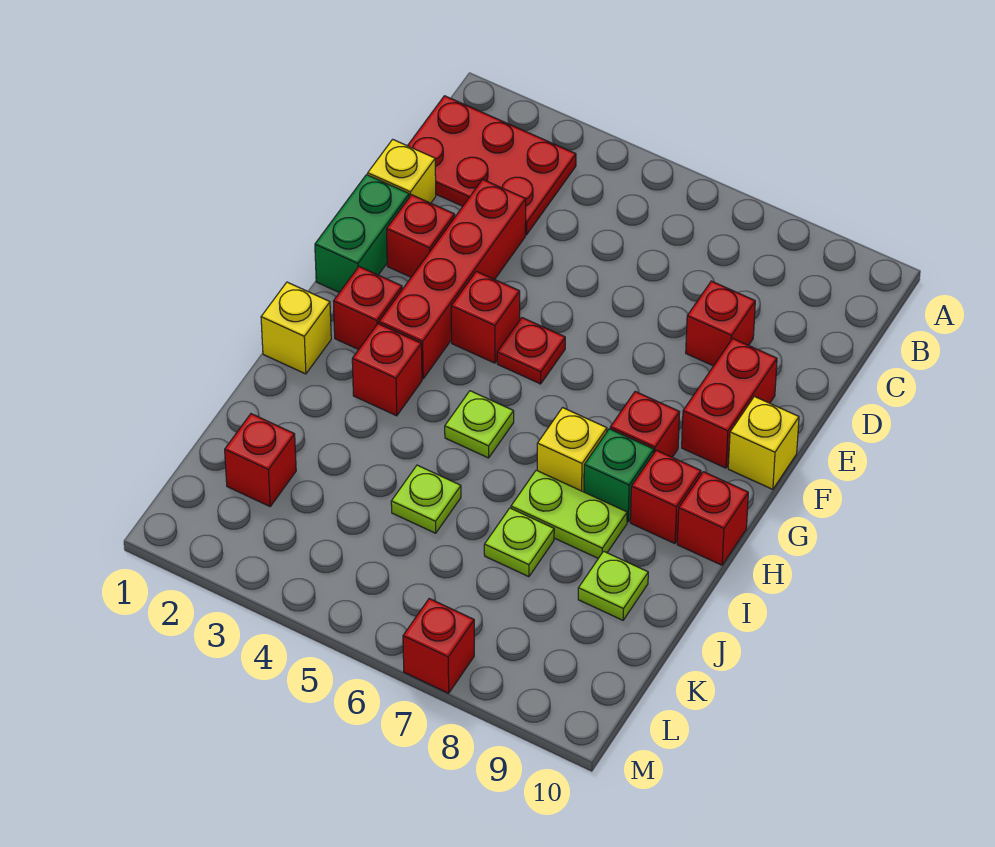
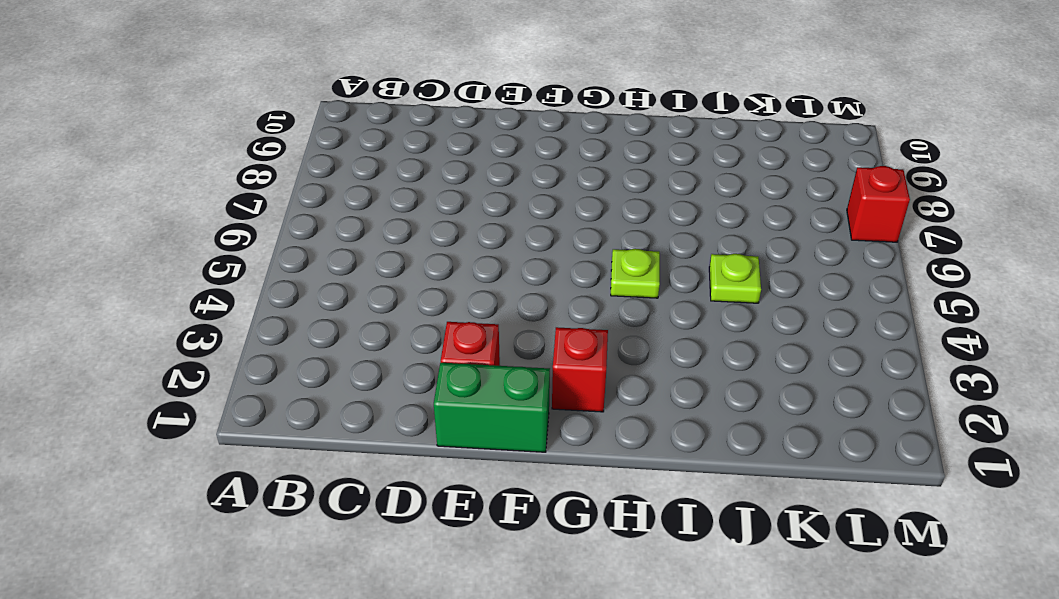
none -> red plate B1:C3 level 1
none -> yellow brick D1 level 1
none -> red brick D3:G3 level 1

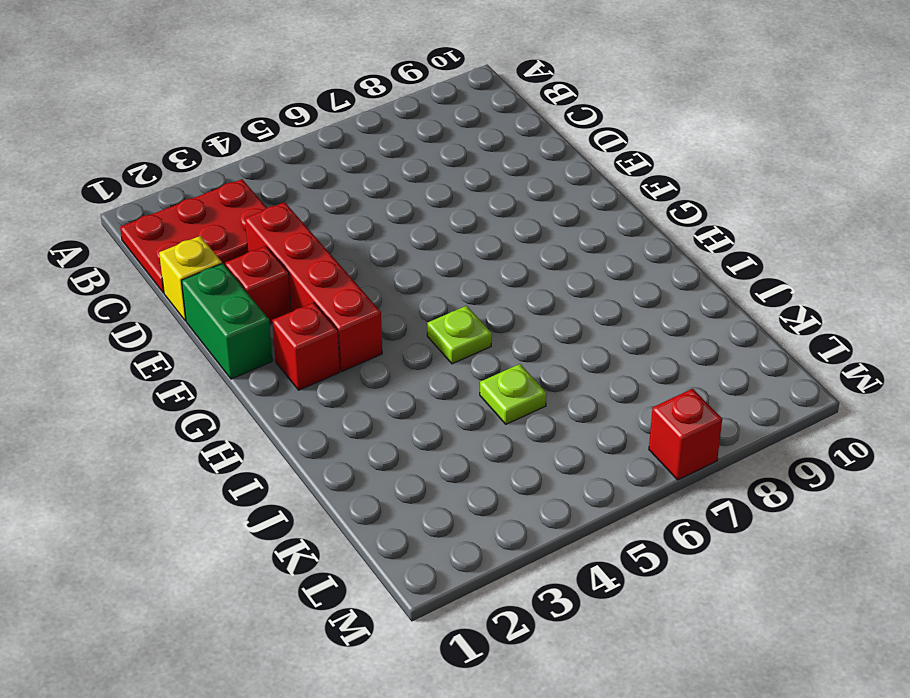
none -> red brick D8 level 1
none -> red brick E9:F9 level 1
none -> red brick F4 level 1

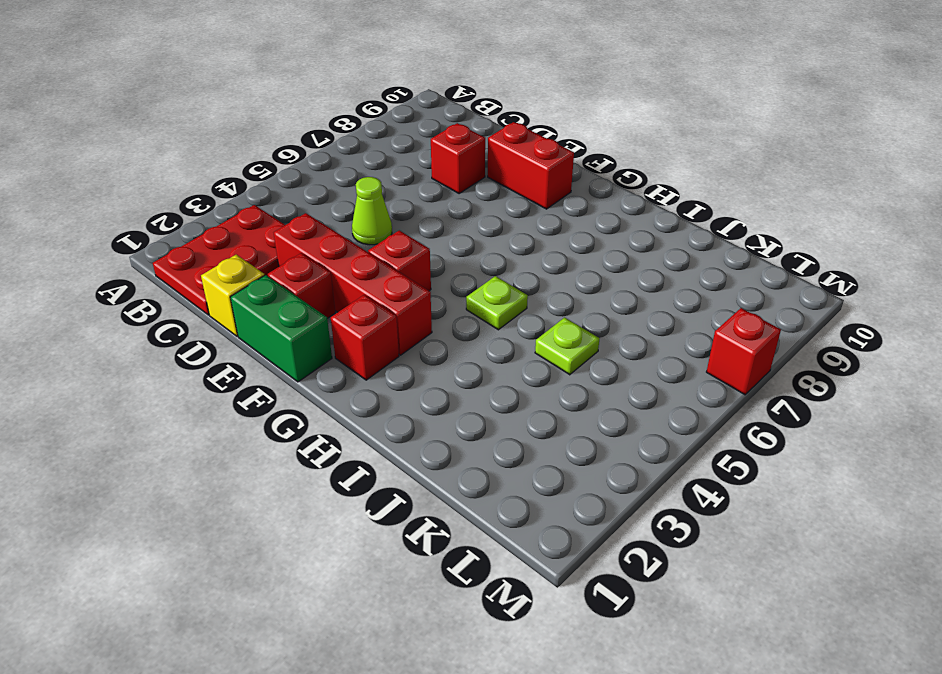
lime cone D5 level 1 -> none
none -> red plate F5 level 1
none -> yellow brick F10 level 1
none -> red brick G8 level 1

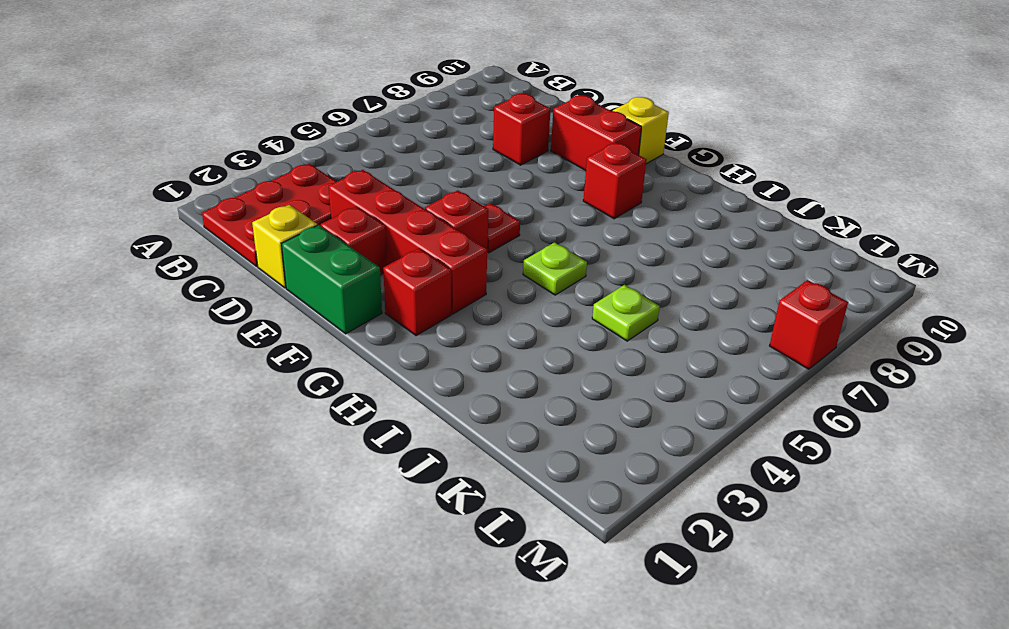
none -> yellow brick H1 level 1
none -> red brick H3 level 1
none -> yellow brick H7 level 1

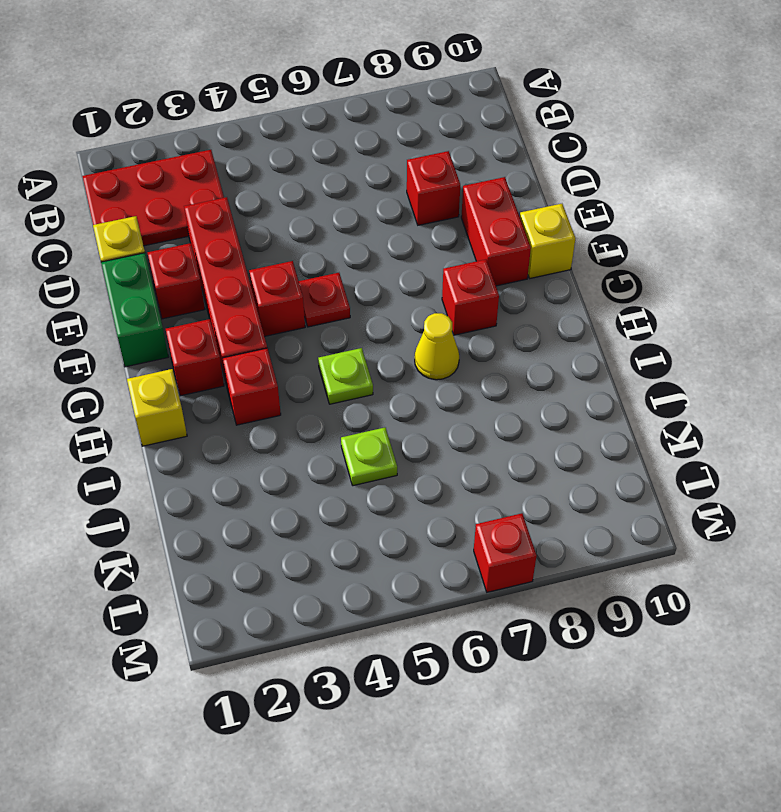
yellow cone H7 level 1 -> yellow brick H7 level 1
none -> green brick H8 level 1
none -> red brick H9 level 1
none -> red brick H10 level 1

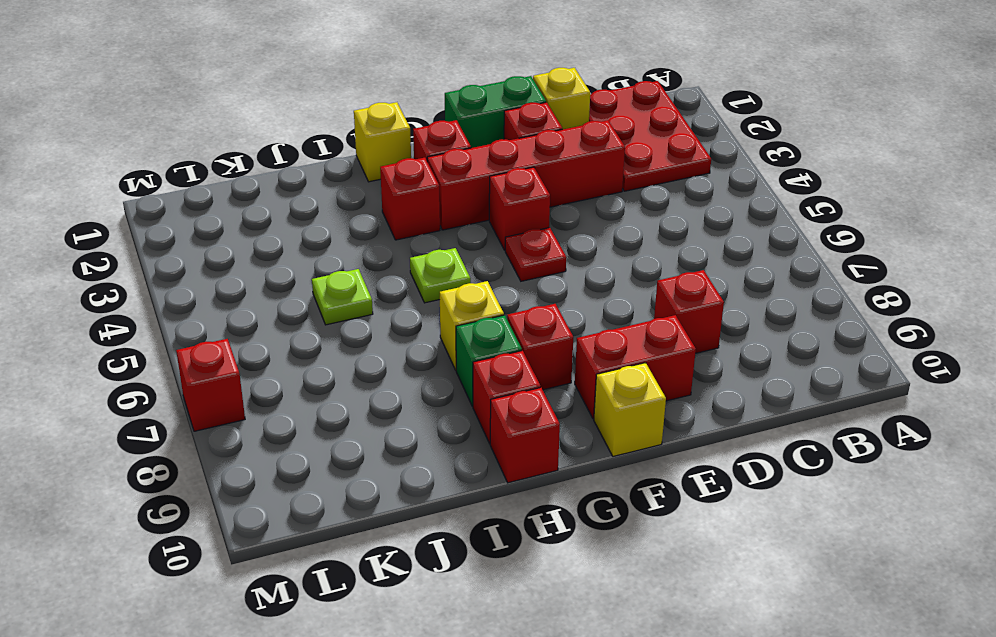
none -> lime plate I7:I8 level 1
none -> lime plate J7 level 1
none -> lime plate J9 level 1

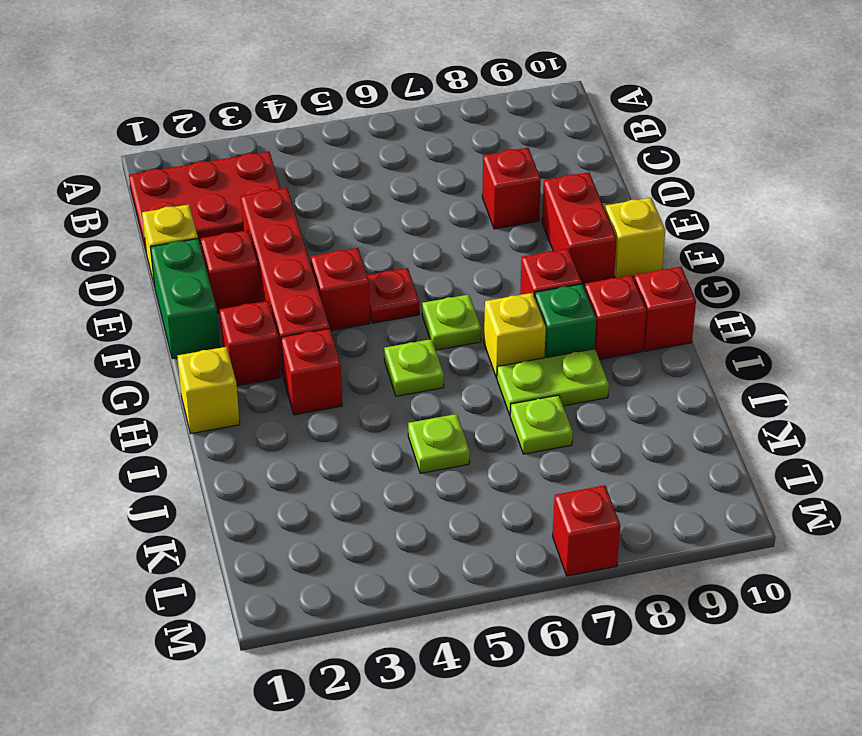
lime plate G6 level 1 -> lime plate J9 level 1
none -> red brick K2 level 1

